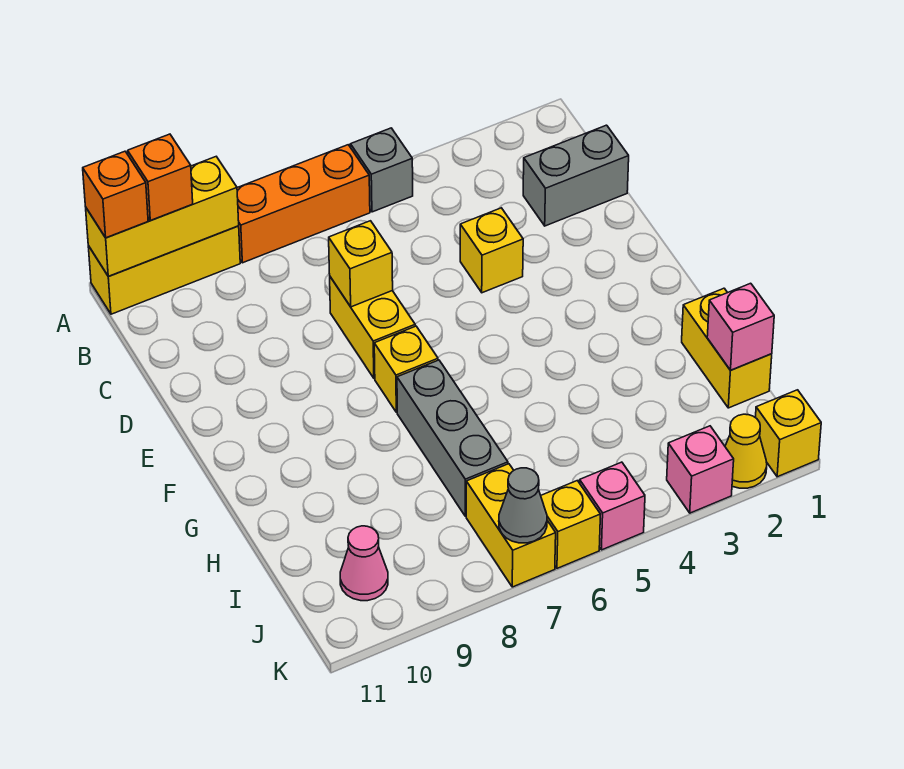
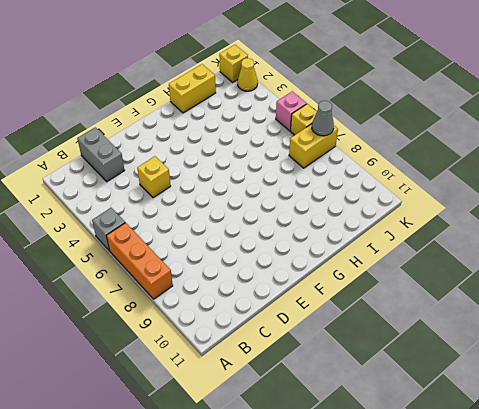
none -> yellow brick A9:A11 level 1
none -> yellow brick D7:E7 level 1
none -> yellow brick F7 level 1

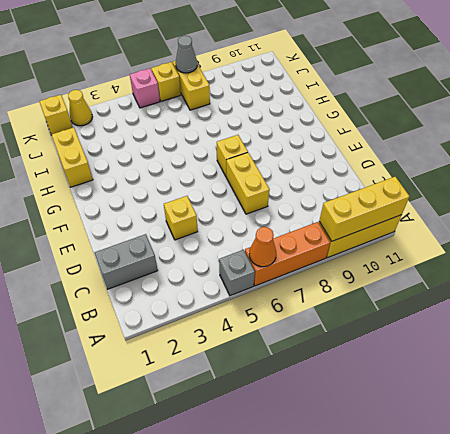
orange cone A6 level 2 -> none
none -> grey brick G7:I7 level 1
none -> pink cone J10 level 1
none -> pink brick K3 level 1

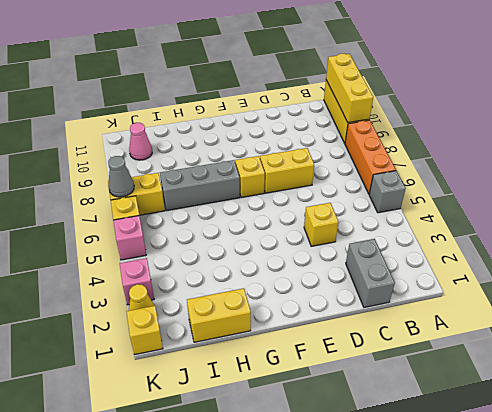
none -> yellow brick D7 level 2
none -> pink brick I1 level 2
none -> orange brick A10 level 3

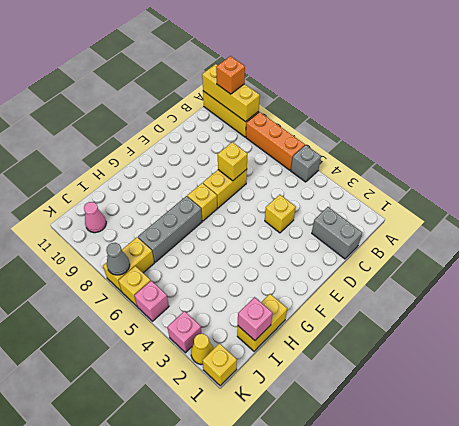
none -> orange brick A11 level 3

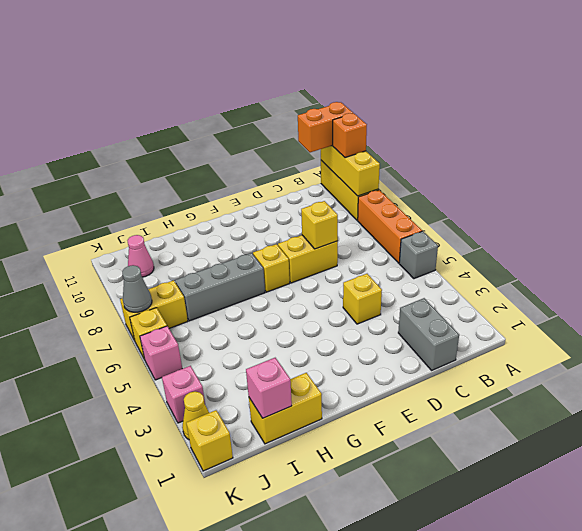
orange brick A11:B11 level 3 -> orange brick A11 level 3

